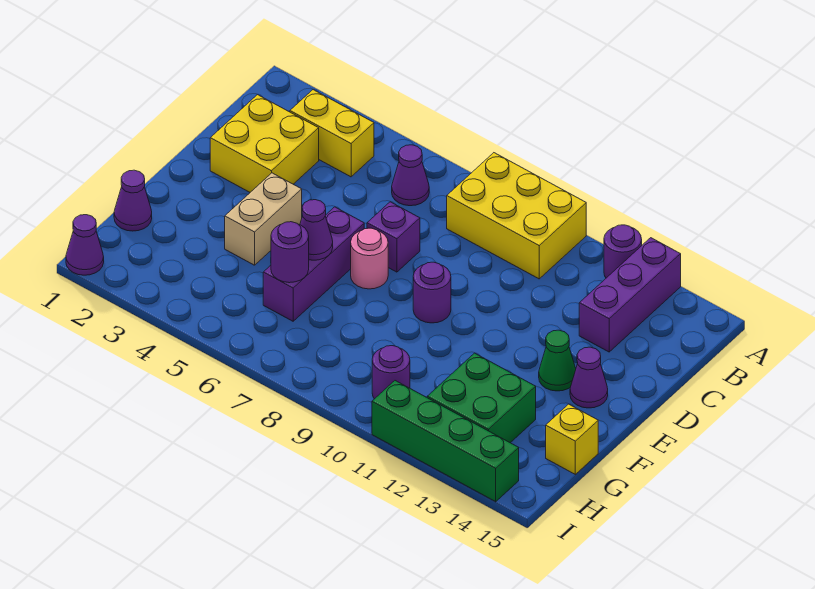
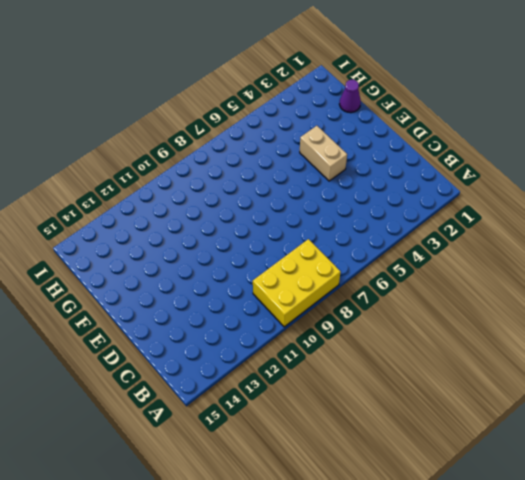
none -> purple round brick A12 level 1
none -> purple brick A13:C13 level 1
none -> yellow brick B3:B4 level 1

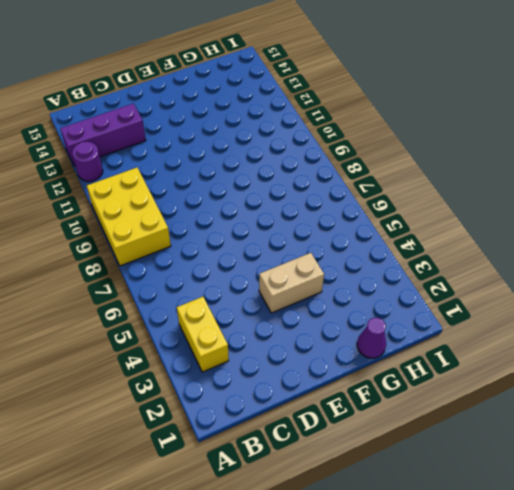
none -> purple cone B6 level 1
none -> yellow brick C2:D3 level 1
none -> purple brick D7 level 1

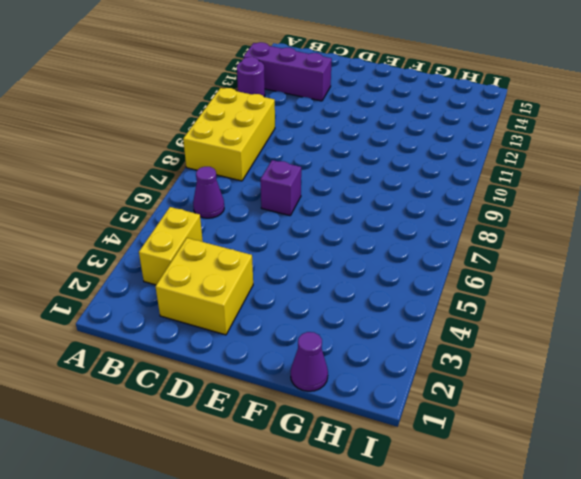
none -> tan brick E4:F4 level 1
none -> purple brick E6:G6 level 1
none -> pink round brick E7 level 1

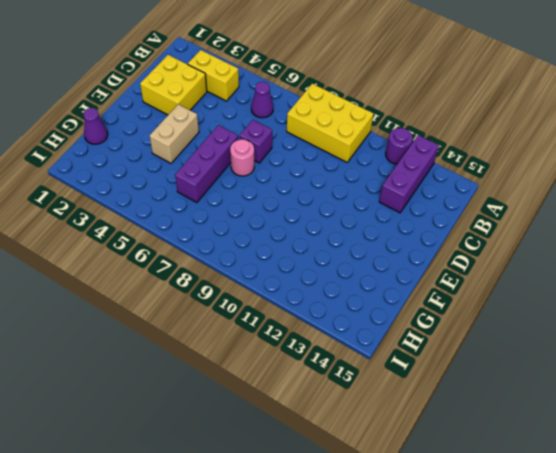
none -> purple round brick E9 level 1
none -> green cone E13 level 1
none -> purple cone E14 level 1

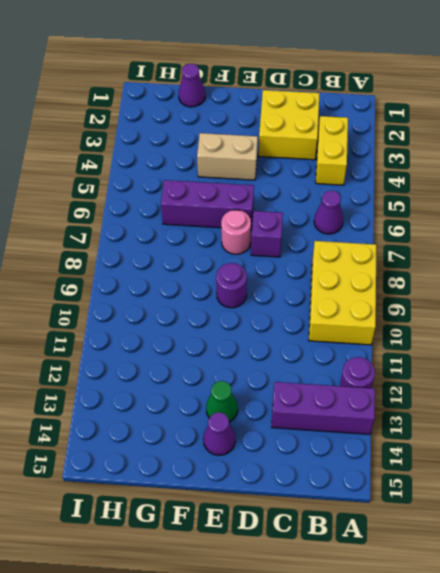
none -> green brick G12:H13 level 1
none -> yellow brick G15 level 1
none -> purple round brick H10 level 1

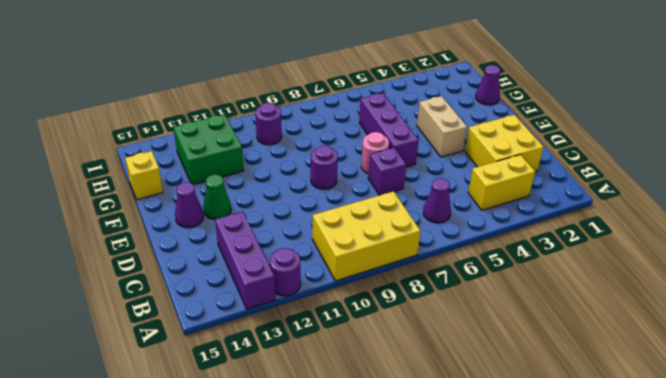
none -> purple cone I1 level 1
none -> green brick I11:I14 level 1
none -> purple cone F6 level 2

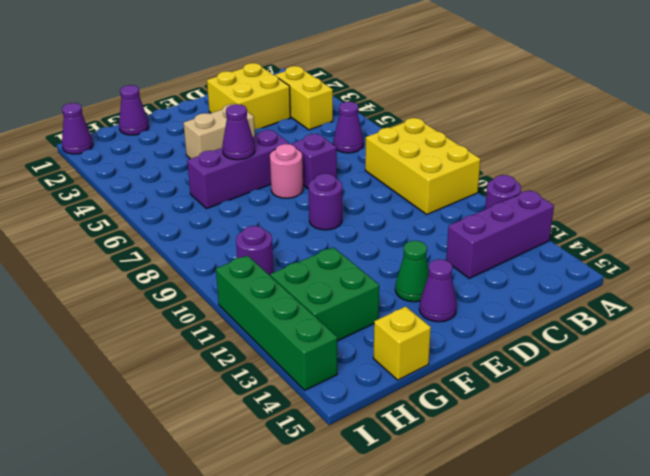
none -> purple round brick G6 level 2

